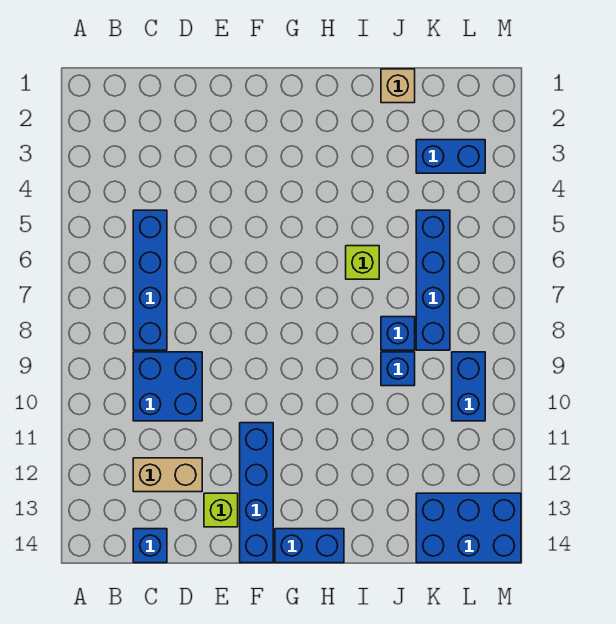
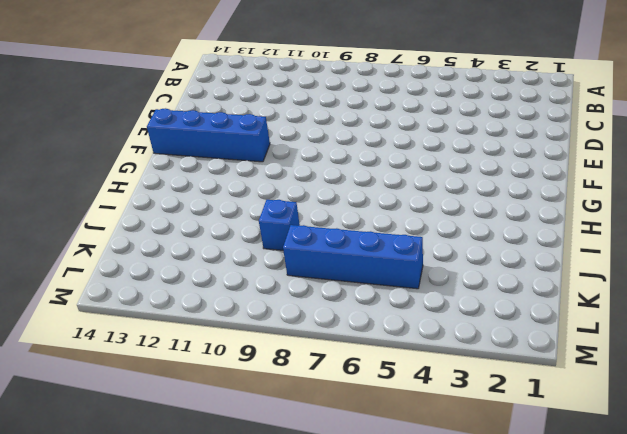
none -> blue brick C5:C8 level 1
none -> blue brick C9:D10 level 1
none -> tan brick C12:D12 level 1

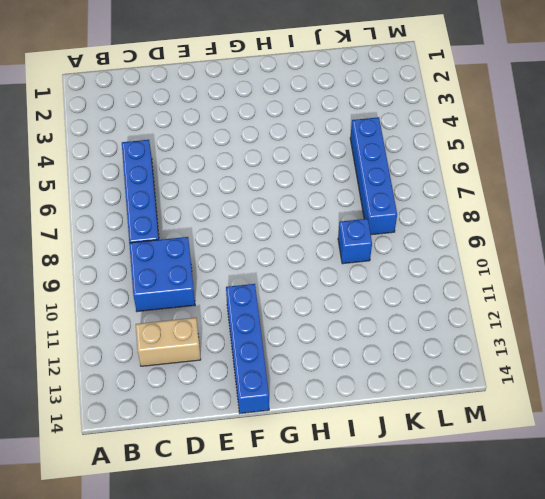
none -> blue brick C14 level 1
none -> lime brick E13 level 1
none -> blue brick G14:H14 level 1

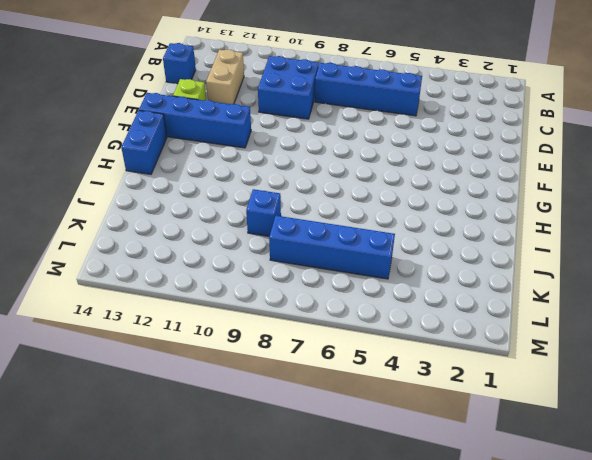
none -> lime brick I6 level 1
none -> tan brick J1 level 1
none -> blue brick J8 level 1

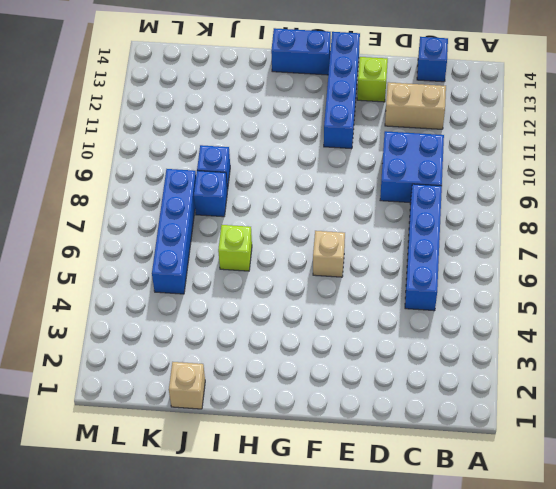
tan brick F6 level 1 -> none
none -> blue brick K3:L3 level 1
none -> blue brick K13:M14 level 1
none -> blue brick L9:L10 level 1

